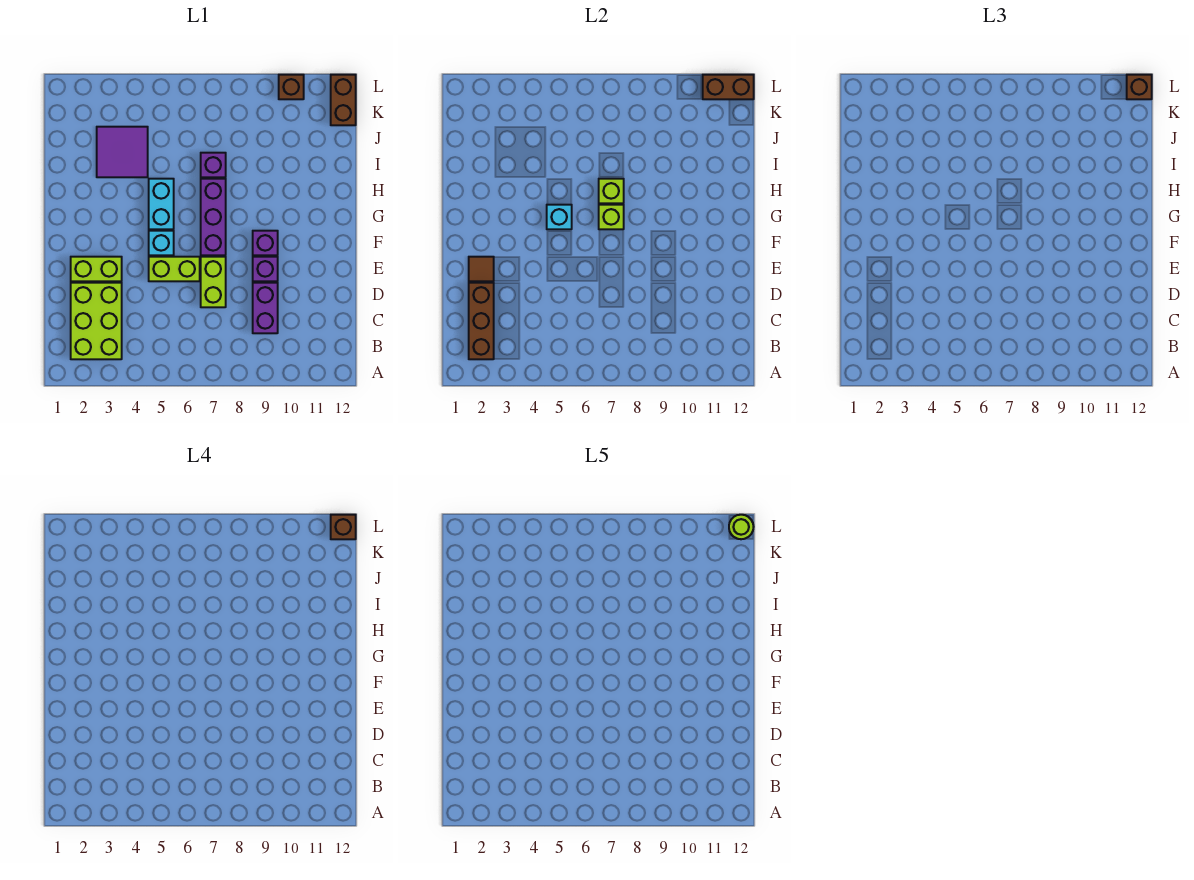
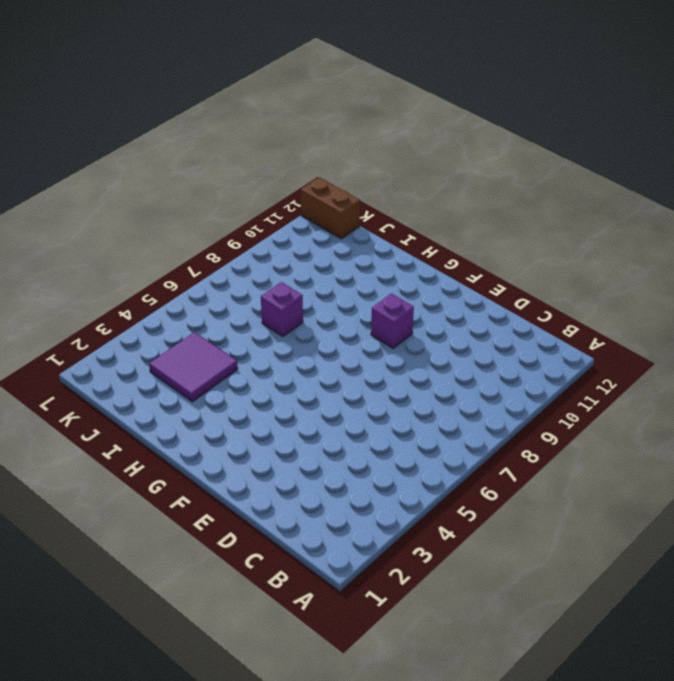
none -> lime brick B2:D3 level 1
none -> purple brick C9:D9 level 1
none -> lime brick D7:E7 level 1

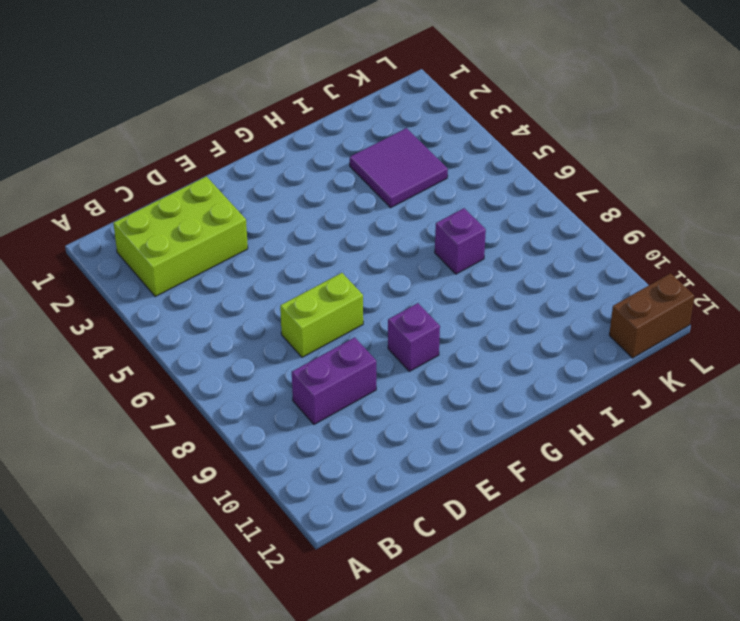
none -> lime brick E2:E3 level 1
none -> lime brick E5:E6 level 1
none -> purple brick E9 level 1

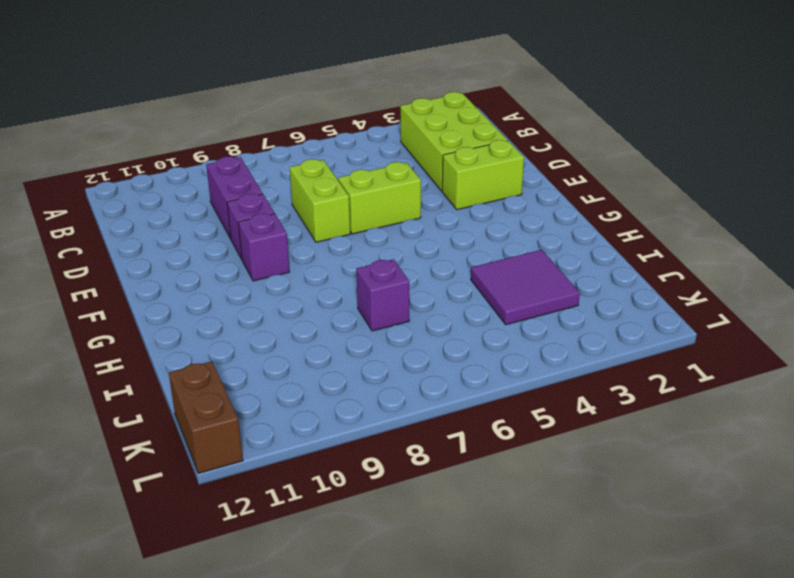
none -> cyan brick F5 level 1
none -> purple brick F7:H7 level 1
none -> cyan brick G5:H5 level 1

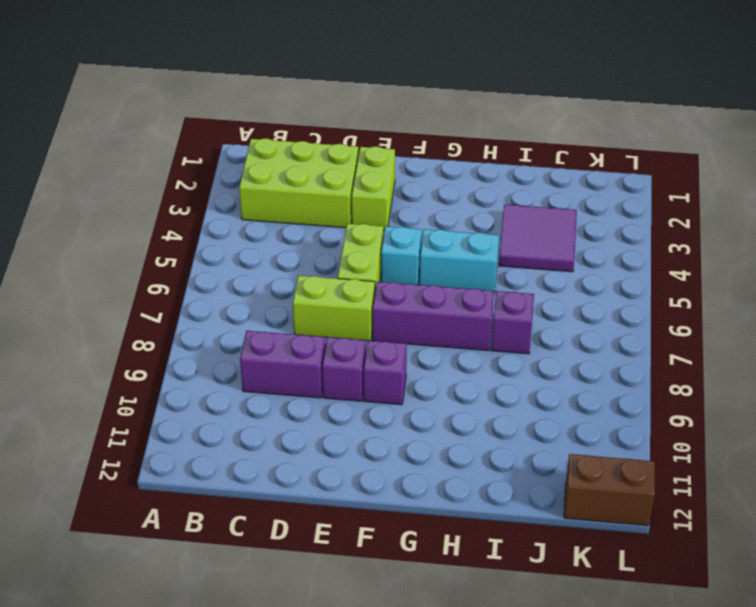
none -> brown brick L10 level 1
none -> brown brick B2:D2 level 2
none -> brown tile E2 level 2

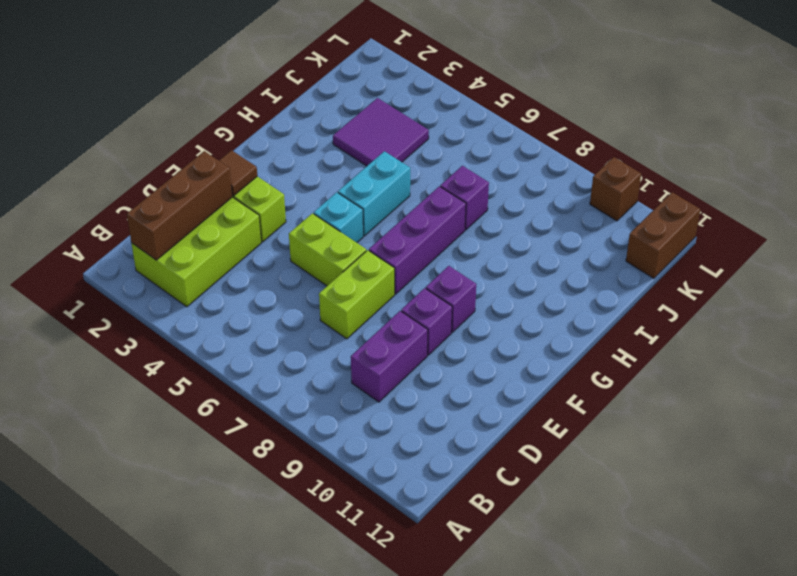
none -> cyan brick G5 level 2
none -> lime brick G7 level 2
none -> lime brick H7 level 2

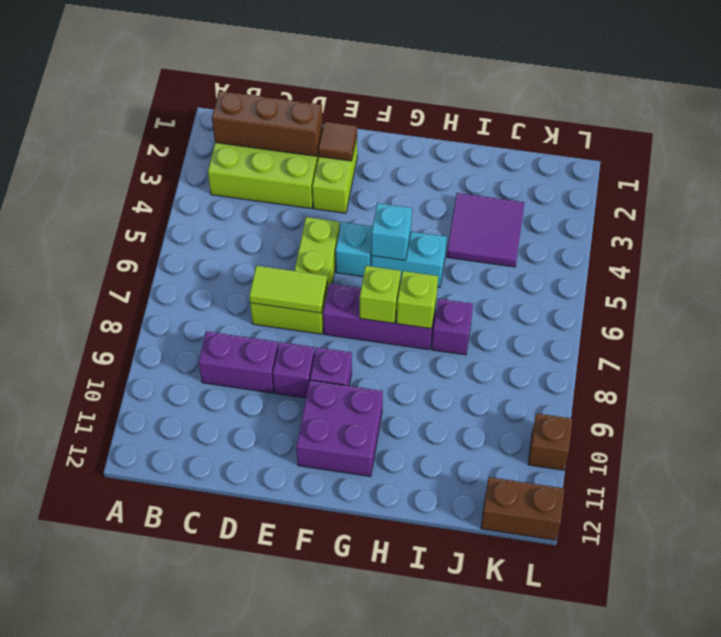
lime tile D7:E7 level 2 -> none
purple brick F10:G11 level 1 -> none
none -> brown brick L11:L12 level 2
none -> brown brick L12 level 3
none -> brown brick L12 level 4

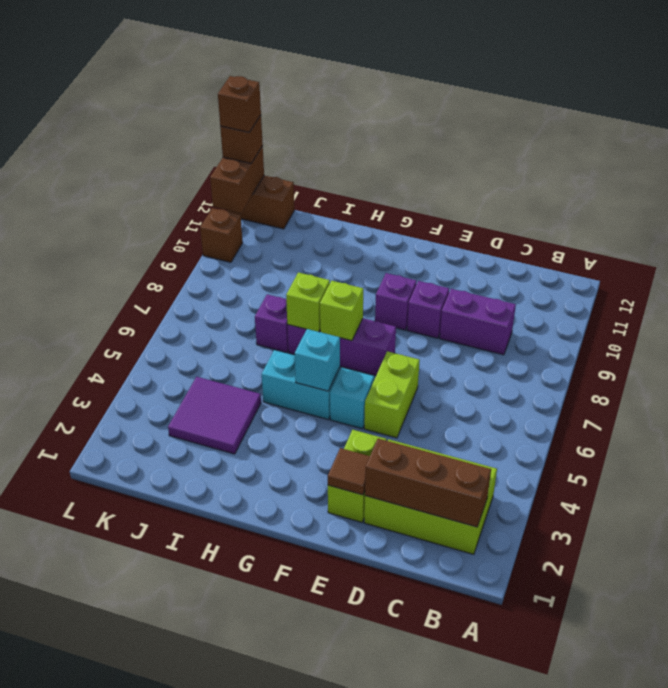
none -> lime brick D7:E7 level 1
none -> lime round brick L12 level 5

